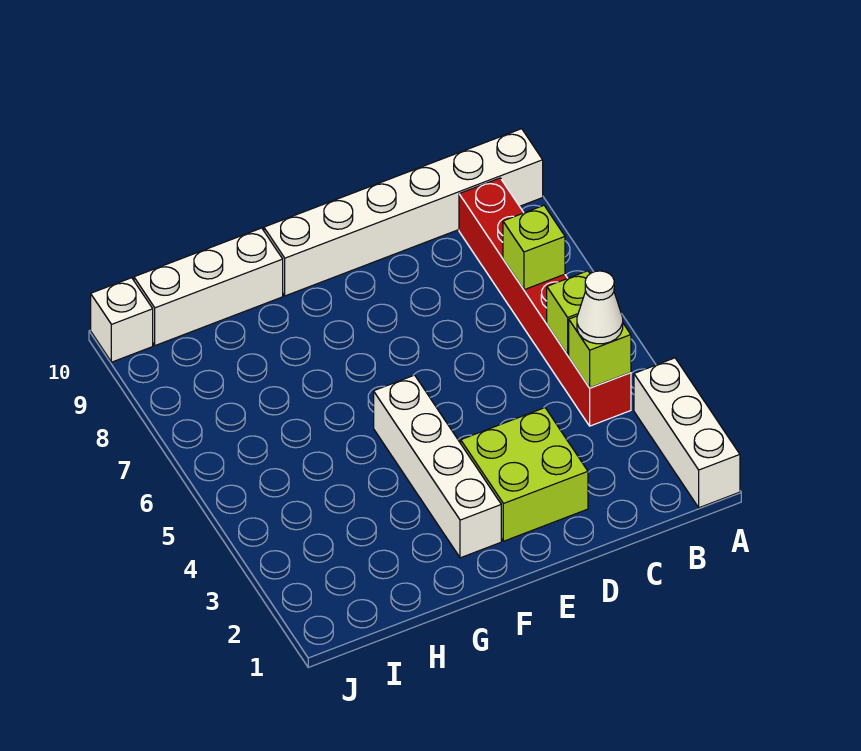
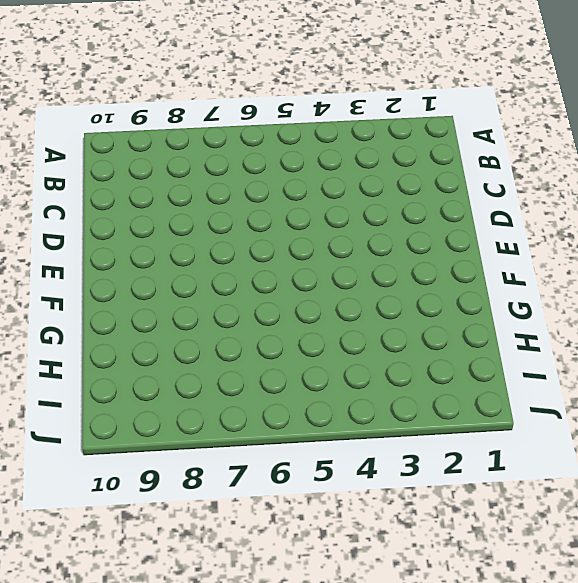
none -> white brick A1:A3 level 1
none -> white brick A10:F10 level 1

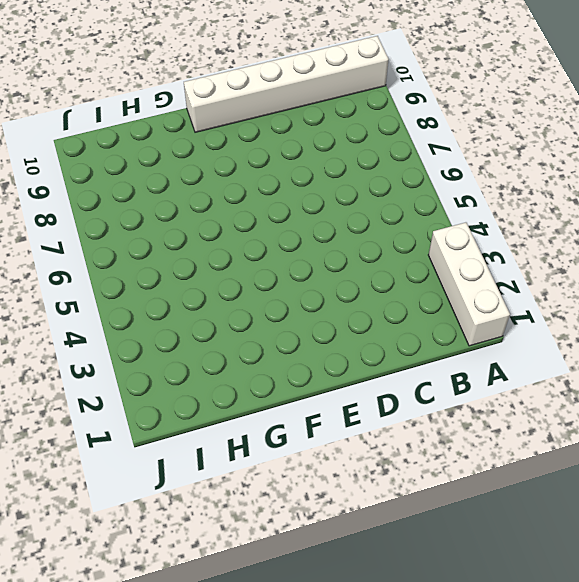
none -> red brick B4:B9 level 1
none -> lime brick D2:E3 level 1

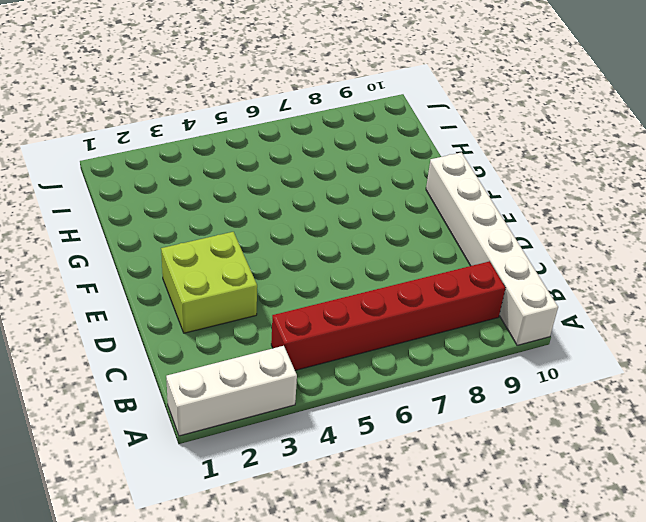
none -> white brick F2:F5 level 1
none -> white brick G10:I10 level 1

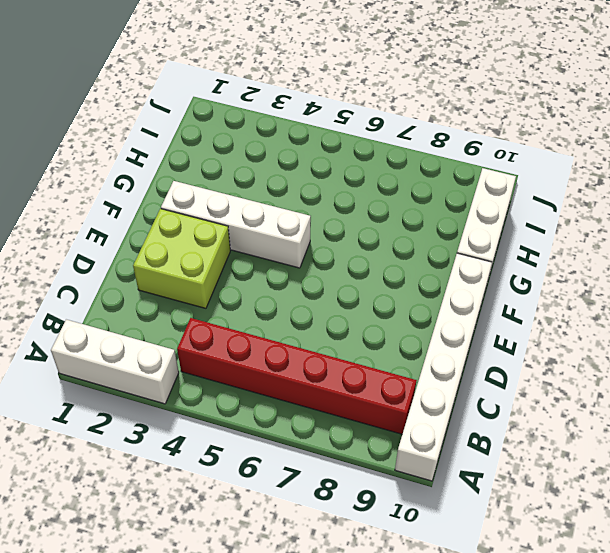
none -> white brick J10 level 1
none -> lime brick B4 level 2

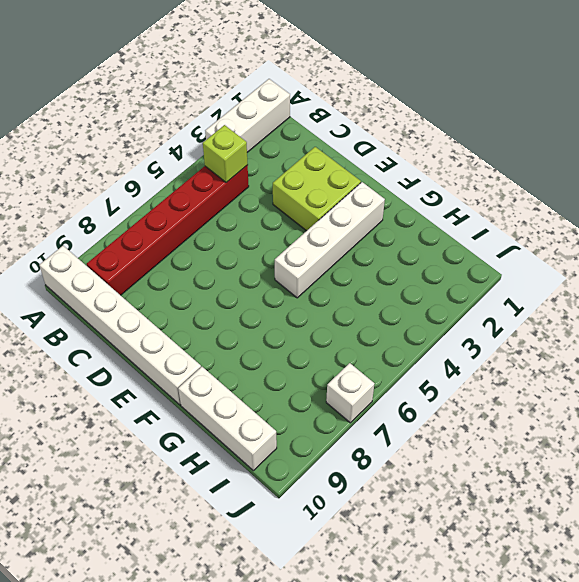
white brick J7 level 1 -> white brick J10 level 1
none -> lime brick B5 level 2
none -> lime brick B7 level 2

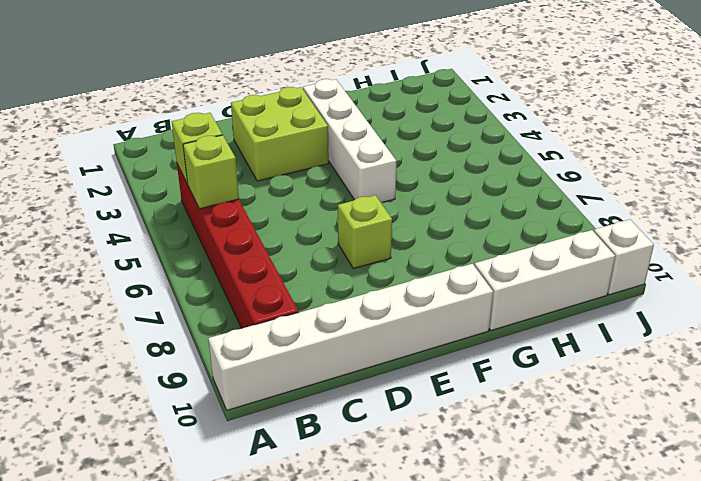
lime brick E7 level 1 -> lime brick B7 level 2
none -> white brick A1:A3 level 1
none -> white cone B4 level 3

